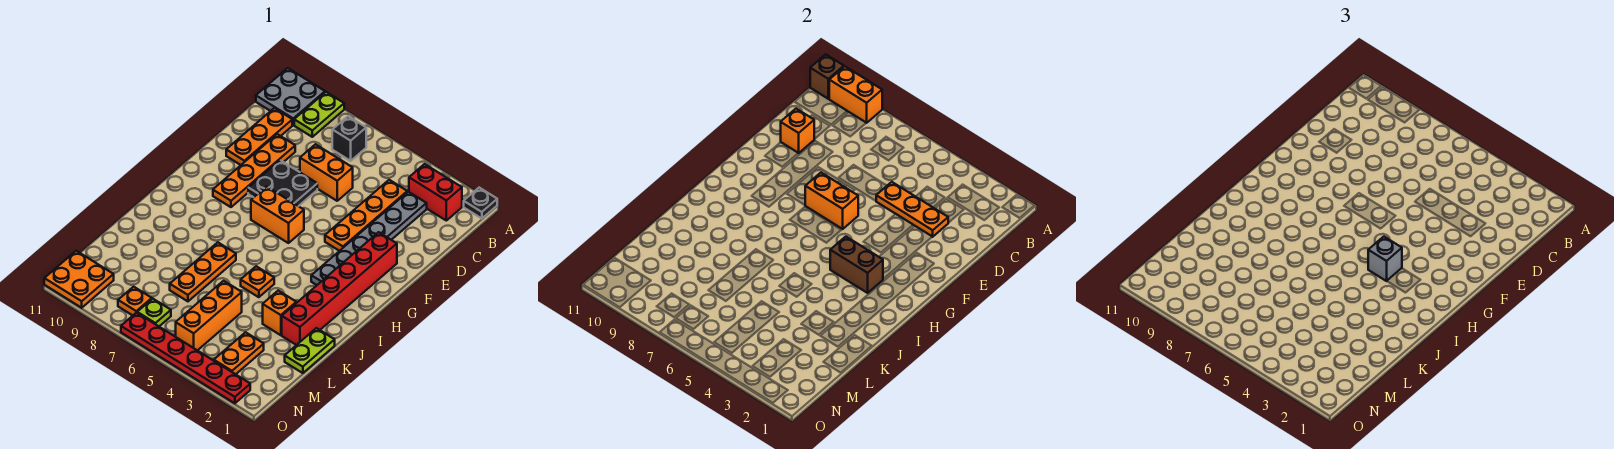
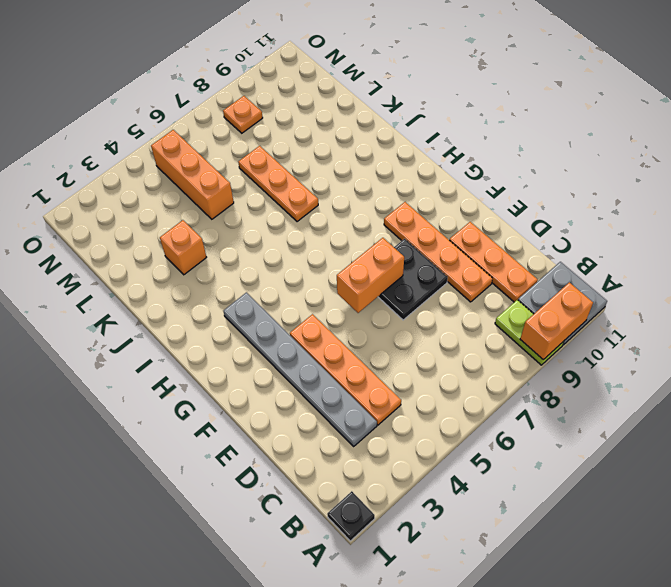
none -> red brick B2:B3 level 1
none -> black brick B7 level 1
none -> orange brick D6:D7 level 1
none -> red brick F2:K2 level 1

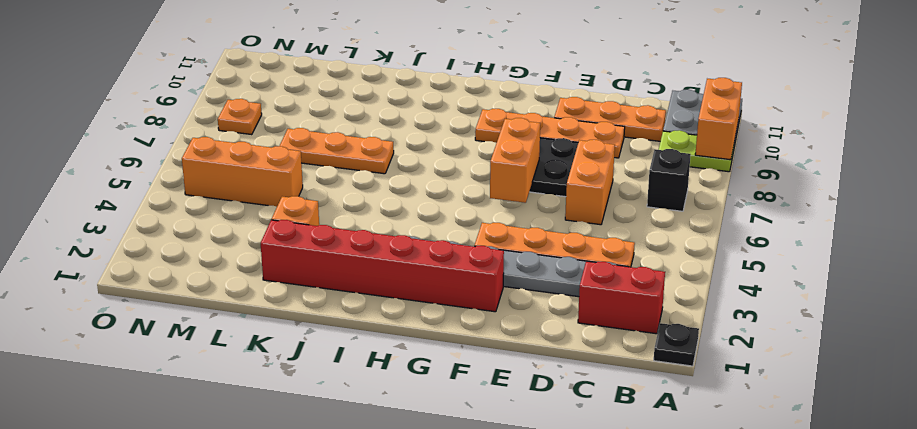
red brick B2:C2 level 1 -> red brick B2:B3 level 1
none -> orange brick G6:G7 level 1
none -> orange plate J5 level 1
none -> lime plate K1:L1 level 1
none -> orange plate M3:N3 level 1

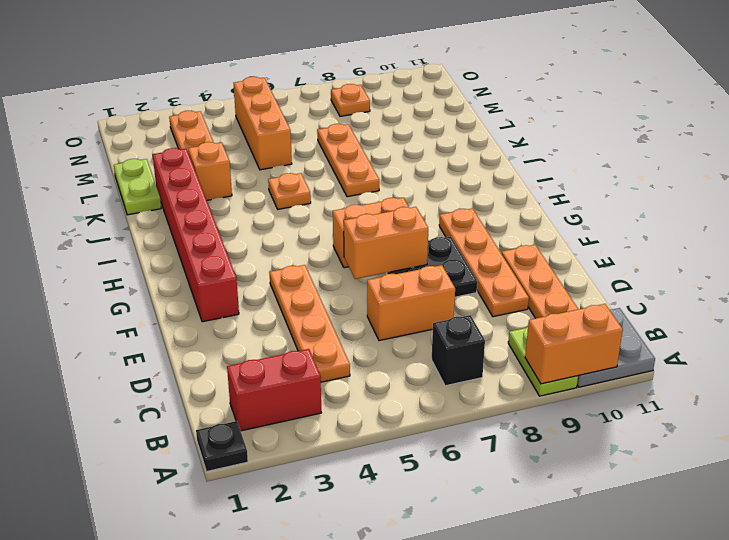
none -> grey plate C3:H3 level 1
none -> lime plate N7 level 1
none -> orange plate N10:O11 level 1
none -> red plate O2:O7 level 1

